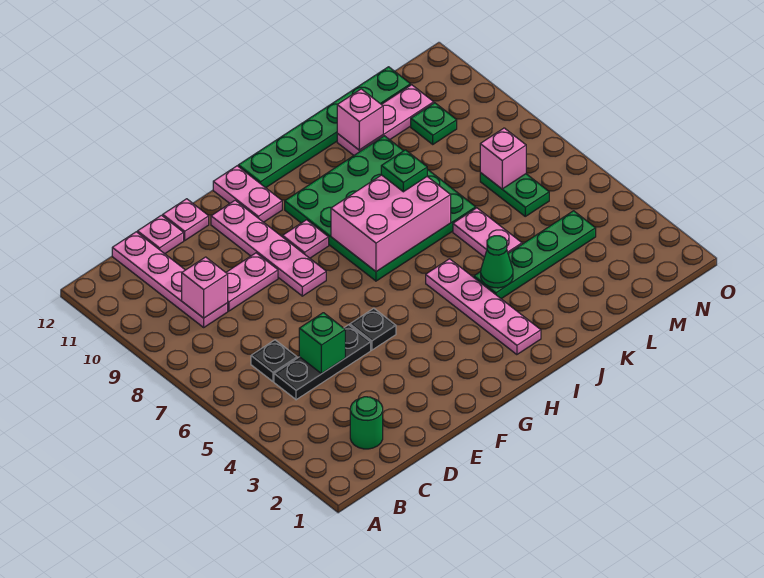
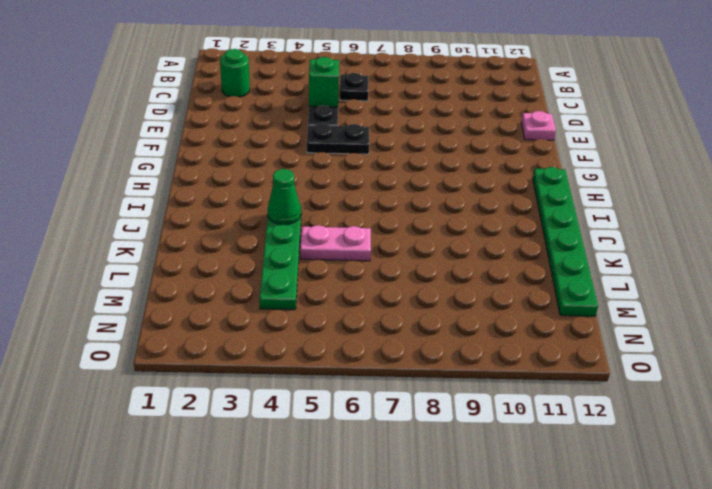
black plate F5:F6 level 1 -> black plate F5 level 1
none -> pink plate C9:C12 level 1
none -> pink plate D9:E9 level 1
none -> pink plate D12 level 1

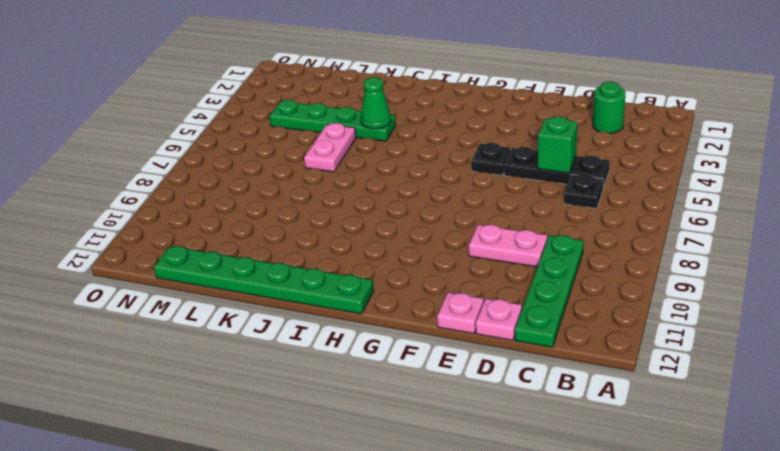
green plate C9:C12 level 1 -> pink plate C9:C12 level 1
none -> pink plate F8:F11 level 1
none -> pink plate G9 level 1
none -> pink plate G11:G12 level 1

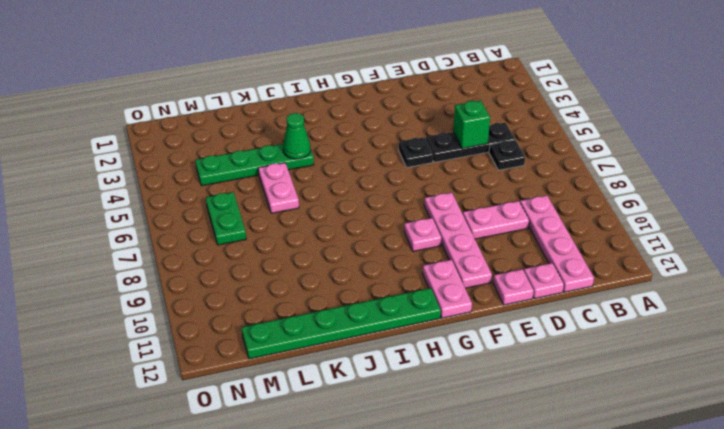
none -> green round brick C2 level 1
none -> green plate H7:K10 level 1
none -> pink plate I2:I5 level 1

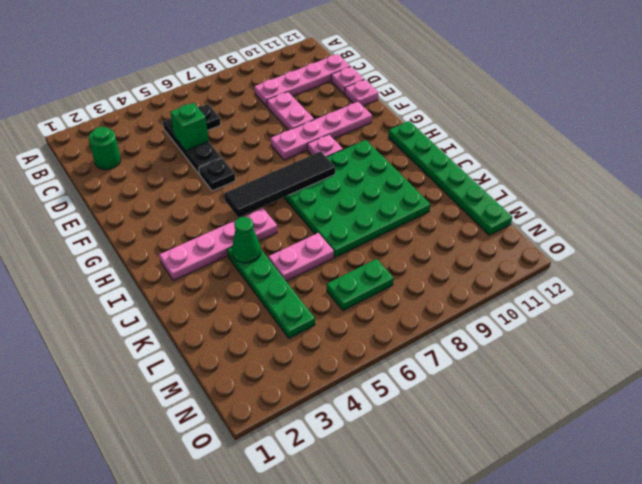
black tile H5:H8 level 2 -> pink brick H7:J8 level 2
none -> pink plate G11:G12 level 1
none -> pink plate K11:M11 level 1
none -> green plate M10 level 1

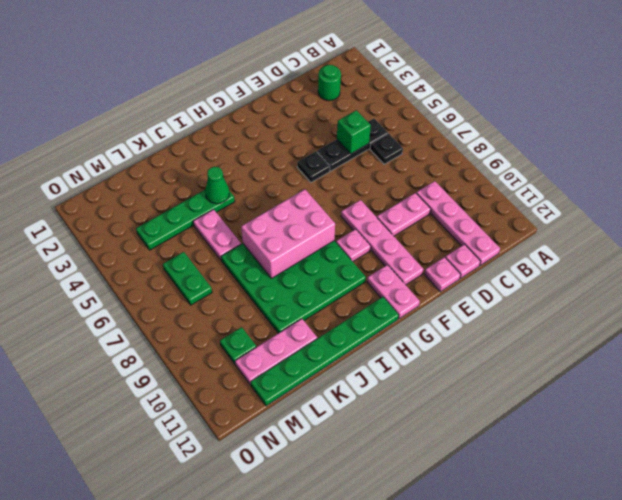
none -> pink plate I2:I5 level 1
none -> pink brick C9 level 2
none -> pink brick K11 level 2

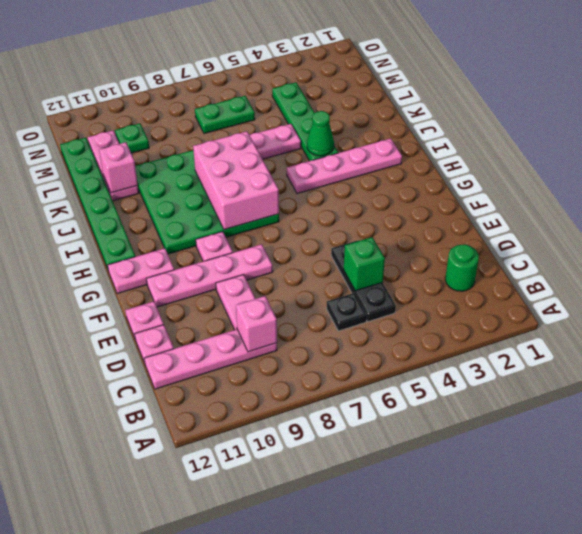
none -> black plate F5 level 1
none -> pink brick M7 level 2
none -> green plate J8 level 3

